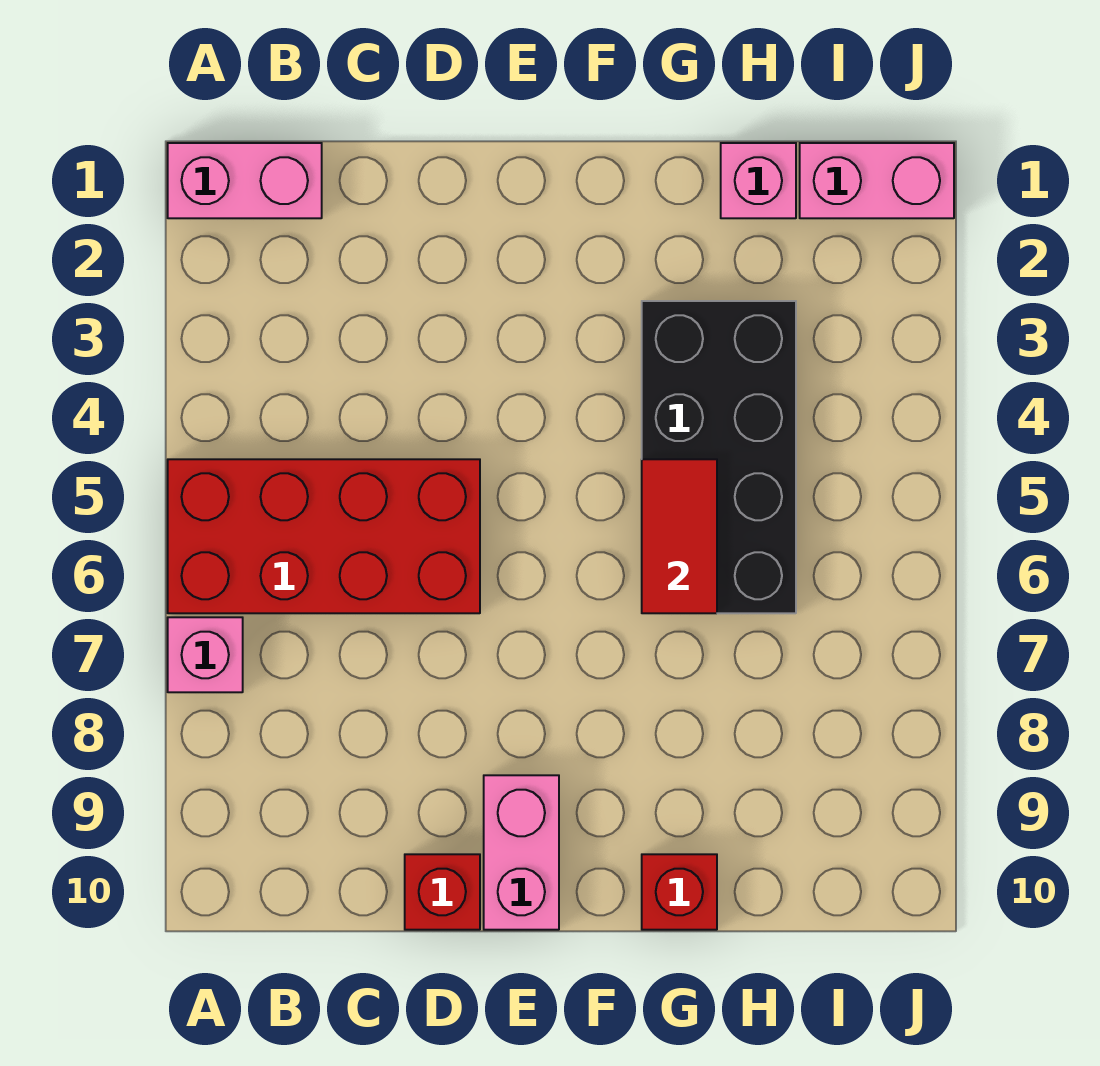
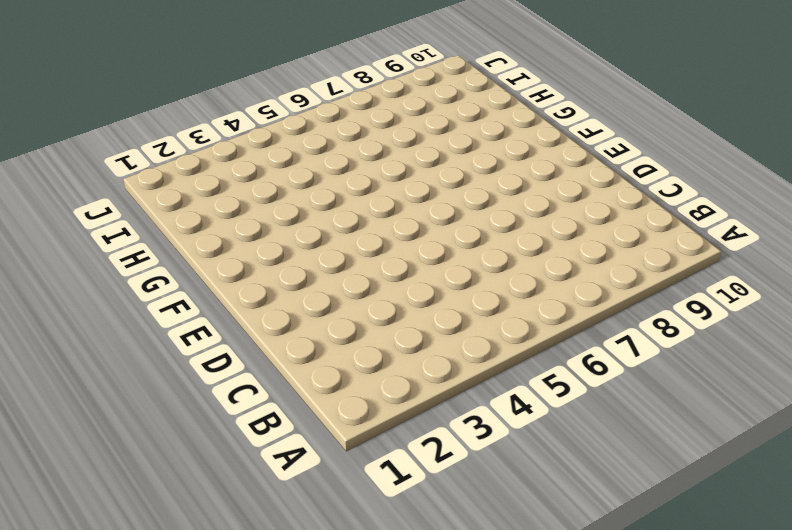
none -> pink brick A1:B1 level 1
none -> red brick A5:D6 level 1

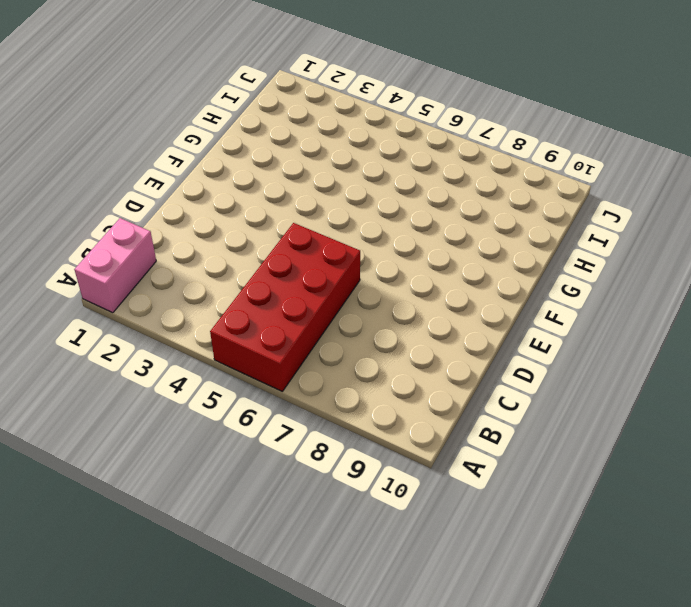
none -> pink brick A7 level 1
none -> red brick D10 level 1

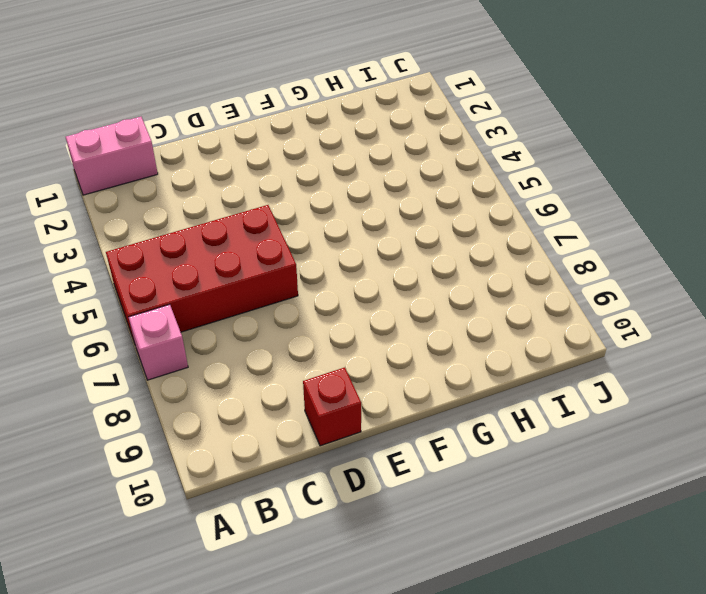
none -> pink brick E9:E10 level 1
none -> black brick G3:H6 level 1

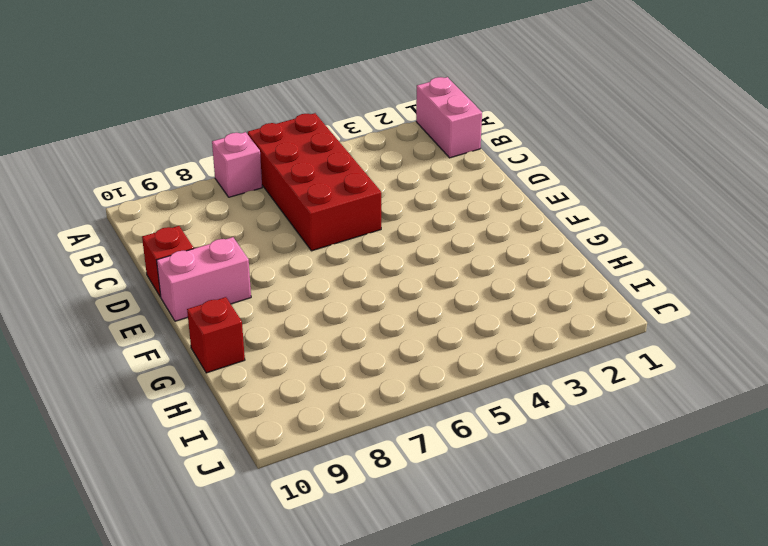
none -> black brick G3:H6 level 1
none -> pink brick H1 level 1

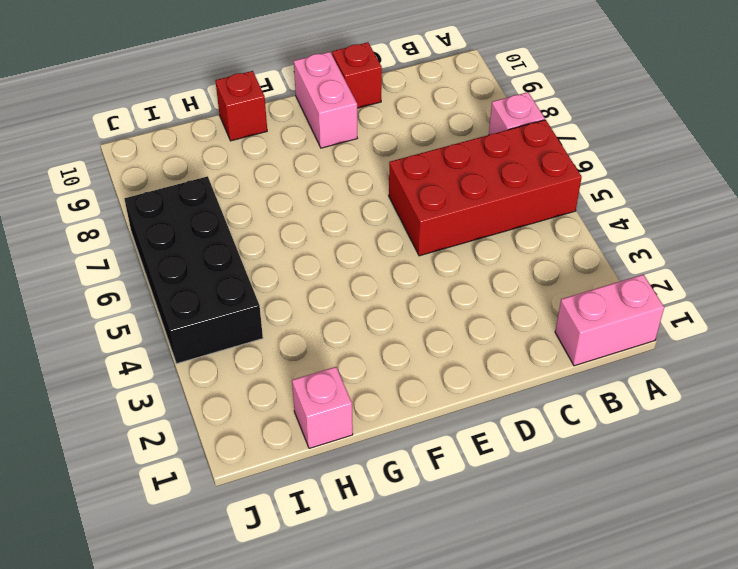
black brick I4:J7 level 1 -> black brick G3:H6 level 1
none -> pink brick I1:J1 level 1
none -> red tile G5:G6 level 2

